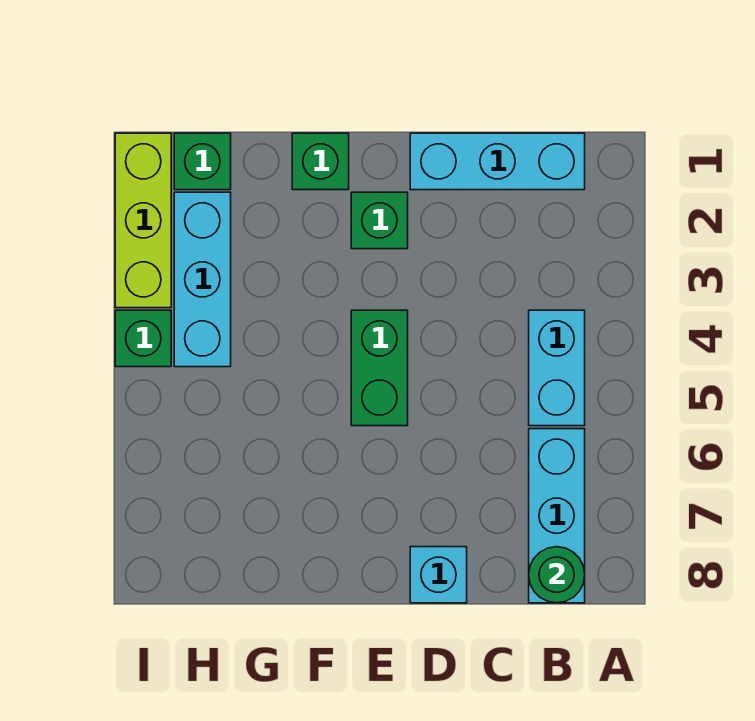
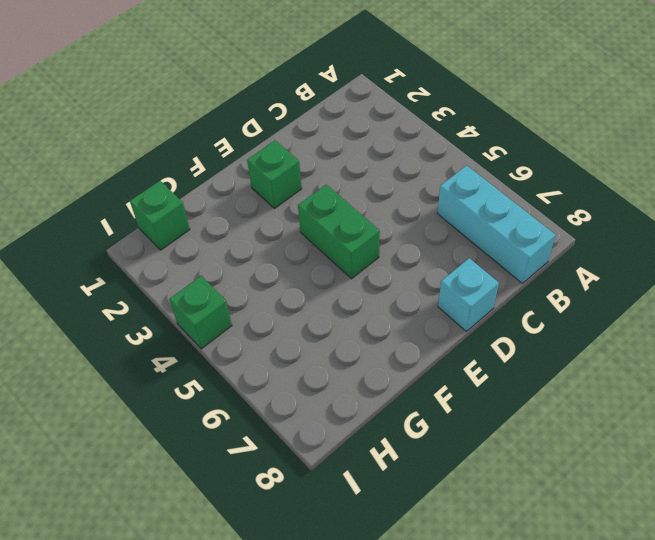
none -> cyan brick B1:D1 level 1
none -> cyan brick B4:B5 level 1
none -> green brick F1 level 1

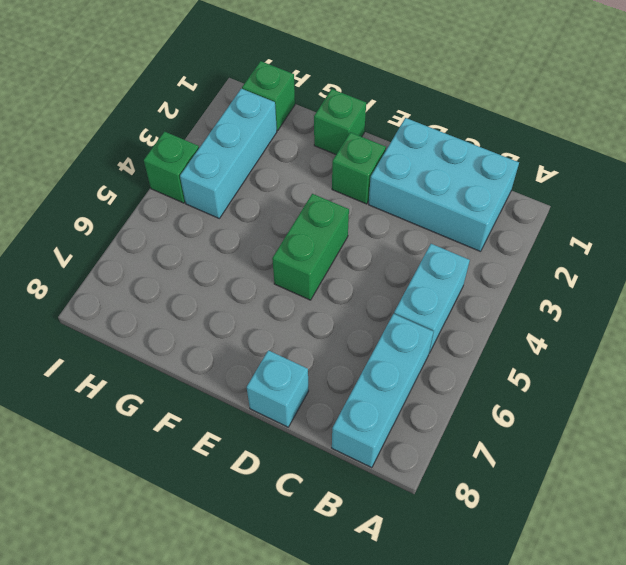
cyan brick B1:D2 level 1 -> cyan brick B1:D1 level 1
none -> lime brick I1:I3 level 1
none -> green round brick B8 level 2

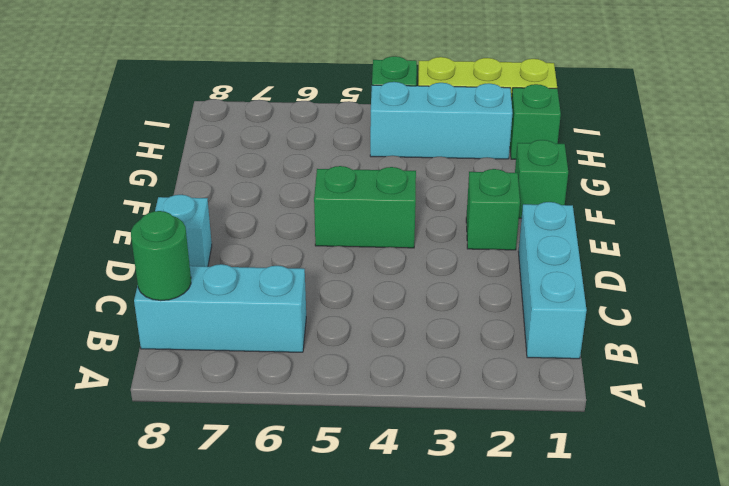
none -> cyan brick B4:B5 level 1

